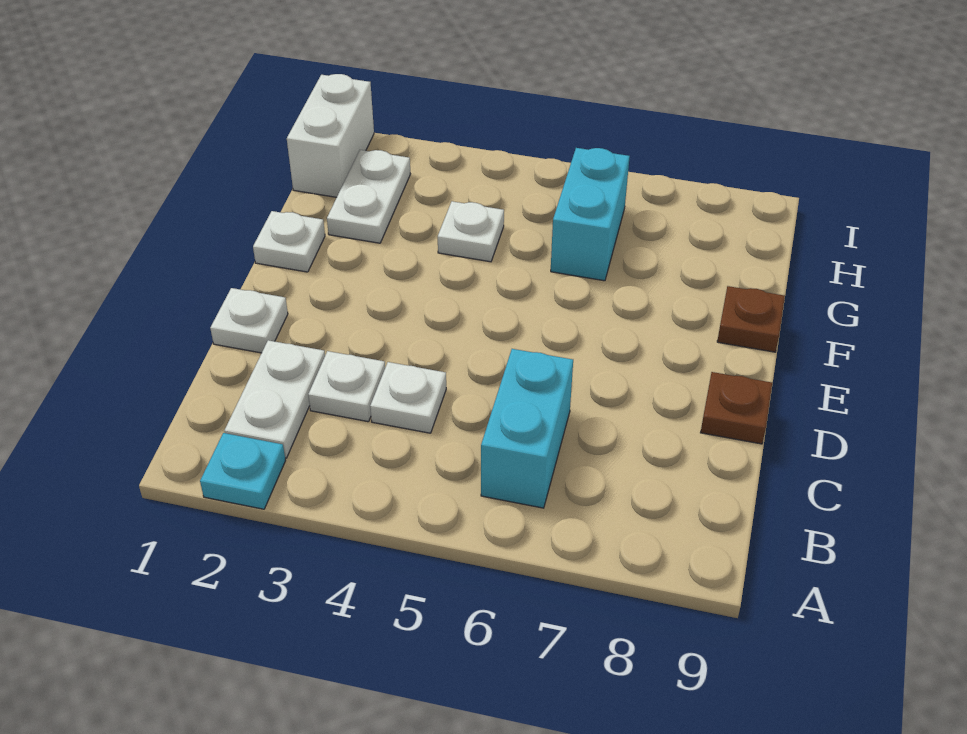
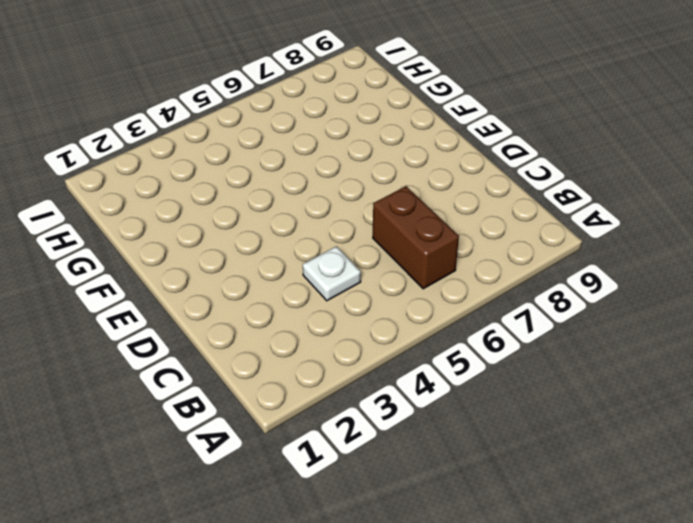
brown brick B6:C6 level 1 -> cyan brick B6:C6 level 1
none -> cyan plate A2 level 1
none -> white plate B2:C2 level 1
none -> white plate C3 level 1

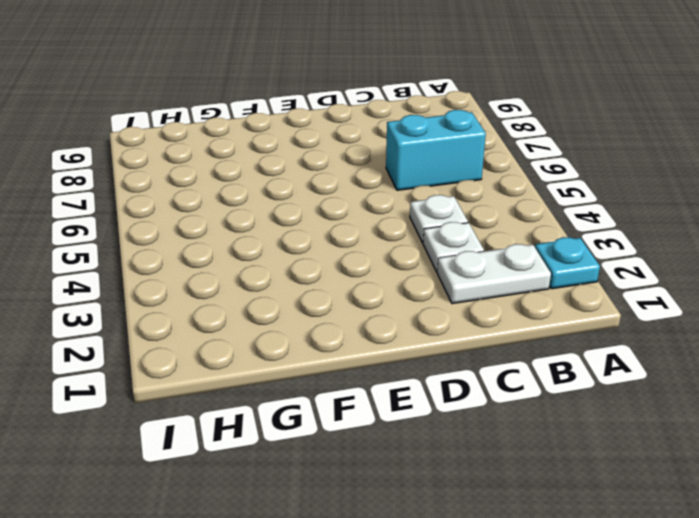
none -> white plate D1 level 1
none -> brown plate D9 level 1
none -> white plate F1 level 1

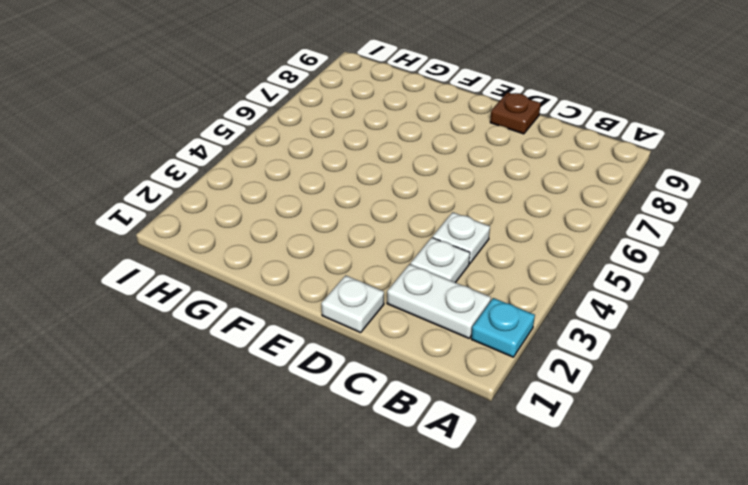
none -> cyan brick B6:C6 level 1
none -> white plate F1 level 1
none -> brown plate F9 level 1

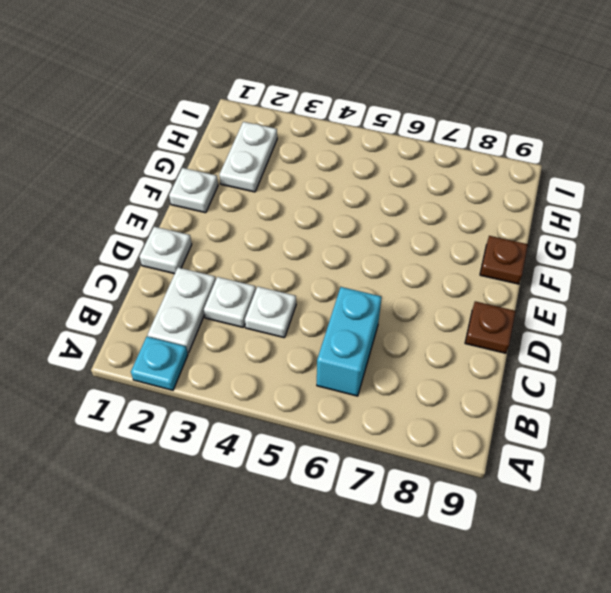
none -> white plate G4 level 1
none -> cyan brick G6:H6 level 1
none -> white brick H1:I1 level 1

